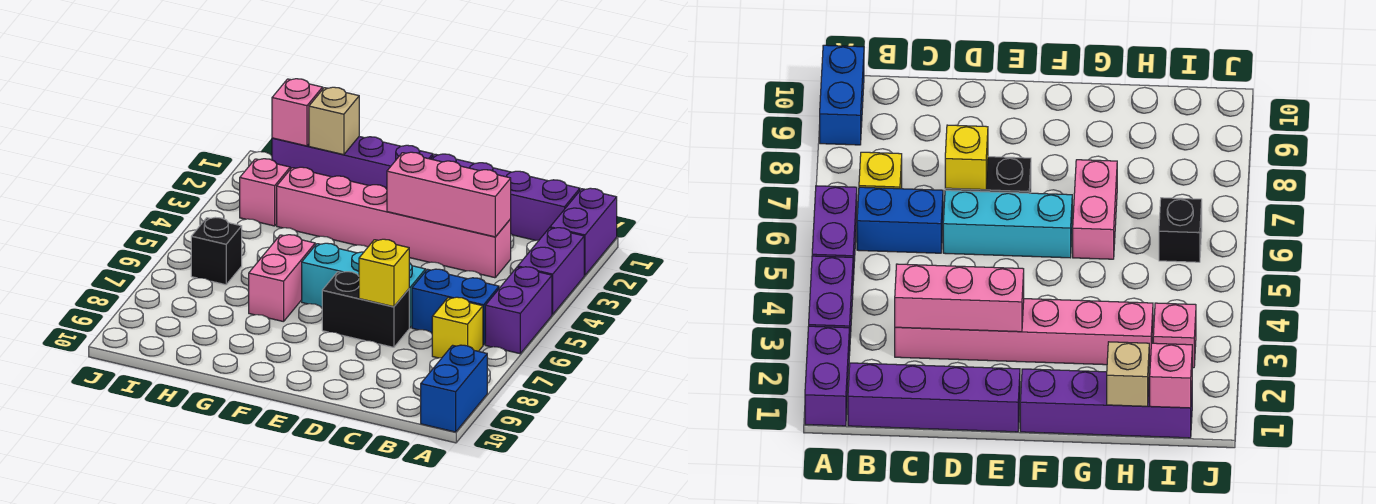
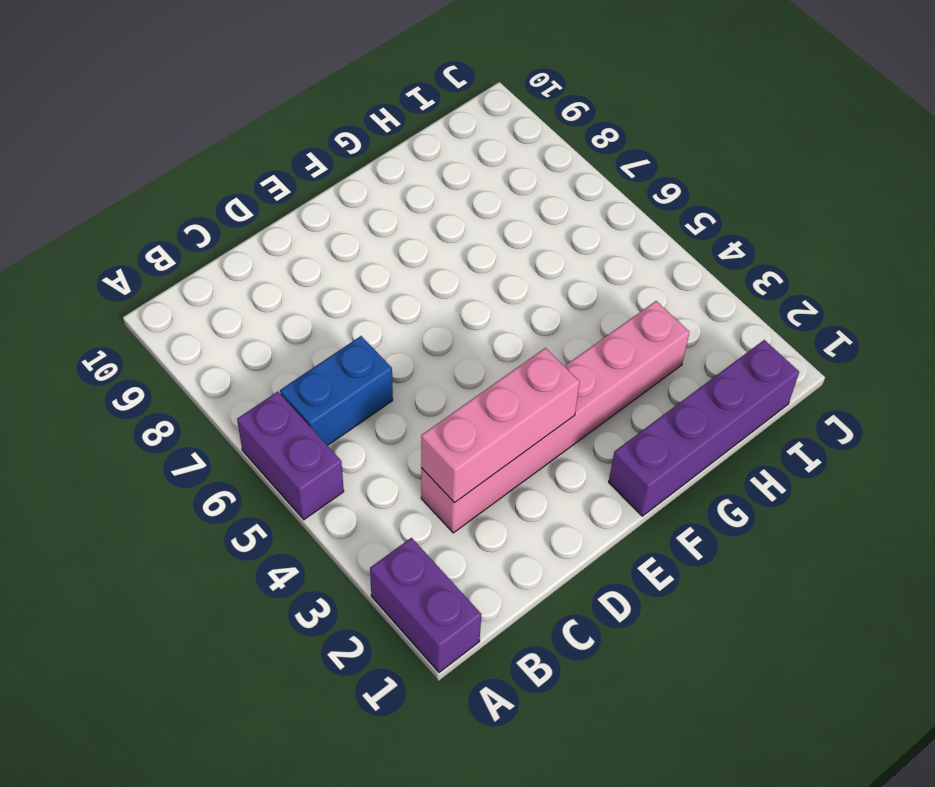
none -> purple brick A3:A4 level 1
none -> blue brick A9:A10 level 1
none -> purple brick B1:E1 level 1

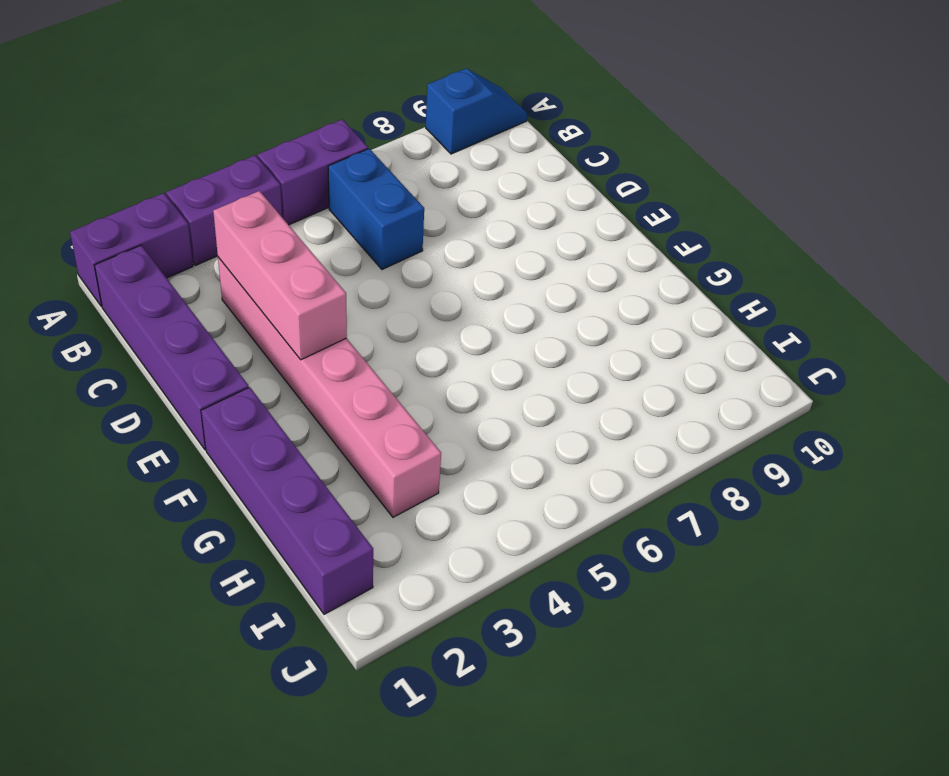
blue slope A9:A10 level 1 top 9 -> blue brick A9:A10 level 1
none -> yellow brick B7 level 1
none -> cyan brick D6:F6 level 1
none -> black brick D7:E7 level 1

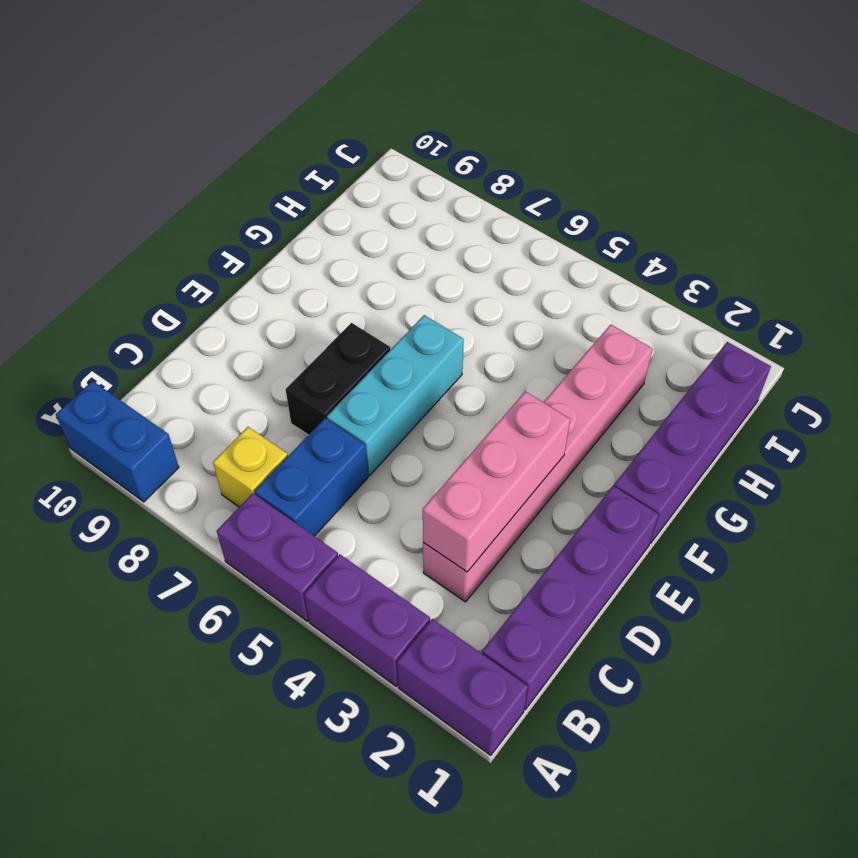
none -> pink brick G6:G7 level 1
none -> pink brick I3 level 1
none -> black brick I6 level 1

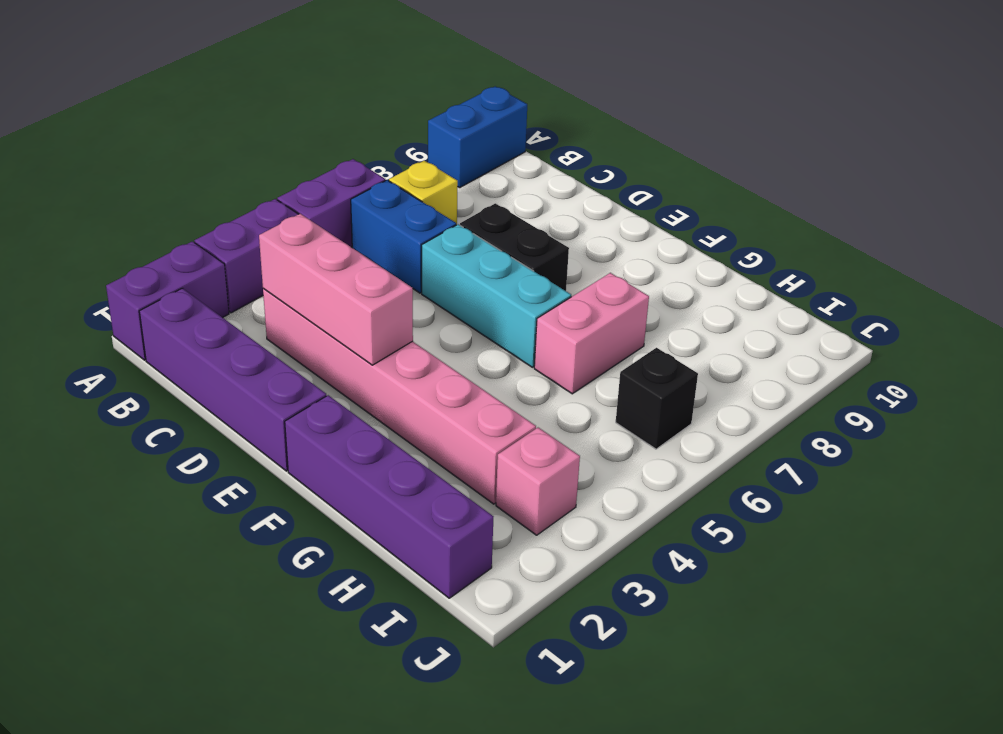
none -> yellow brick D7 level 2
none -> tan brick H1 level 2
none -> pink brick I1 level 2

